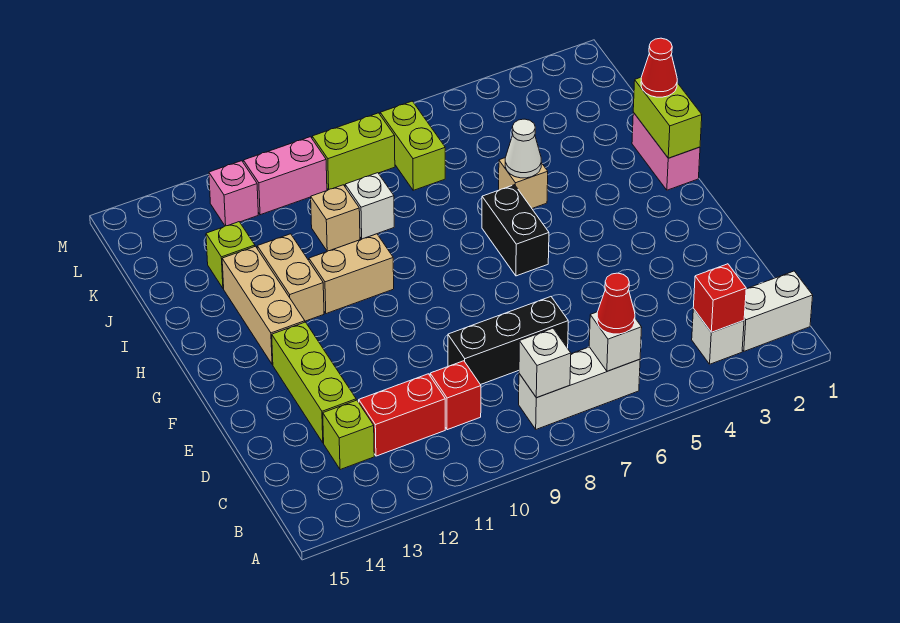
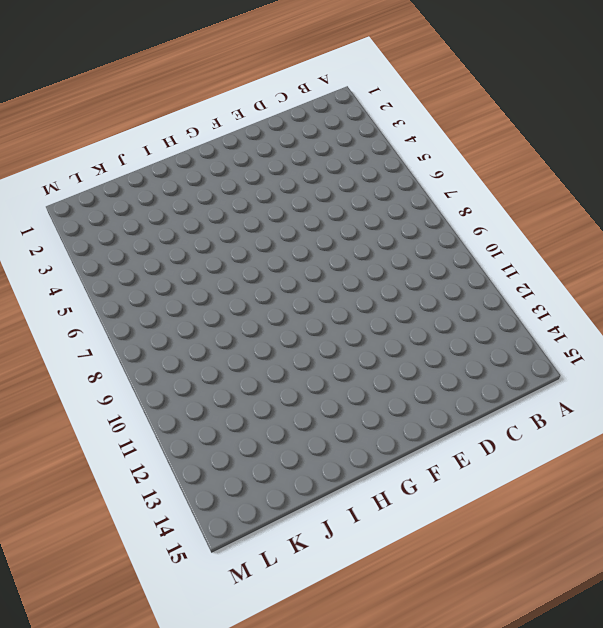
none -> white brick B1:B2 level 1
none -> white brick B3 level 1
none -> white brick B6:B8 level 1

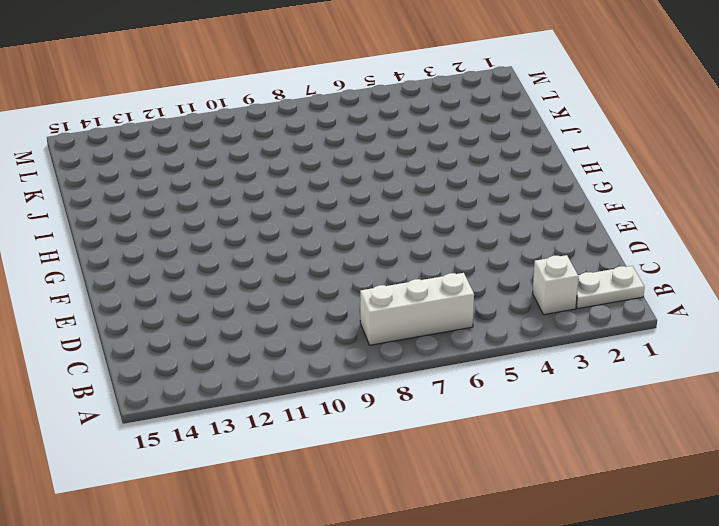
white plate B1:B2 level 1 -> white brick B1:B2 level 1
none -> red brick C10 level 1
none -> red brick C11:C12 level 1
none -> lime brick C13 level 1

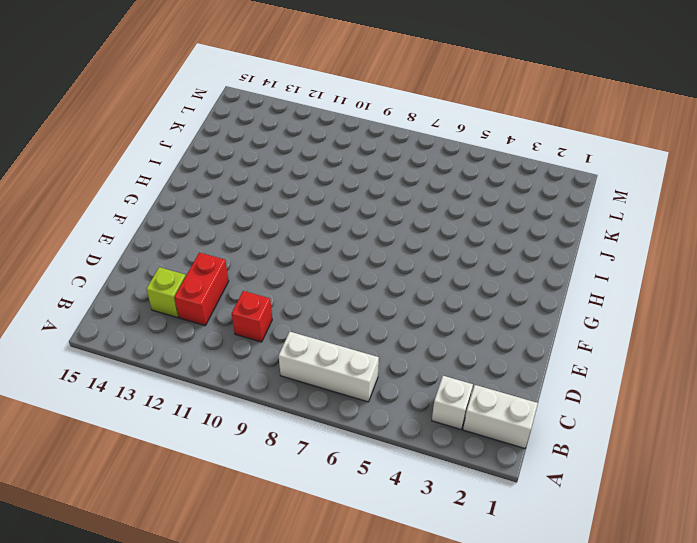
red brick C12:D12 level 1 -> red brick C11:C12 level 1
none -> black brick D7:D9 level 1
none -> lime brick D13:F13 level 1
none -> black brick G6:H6 level 1

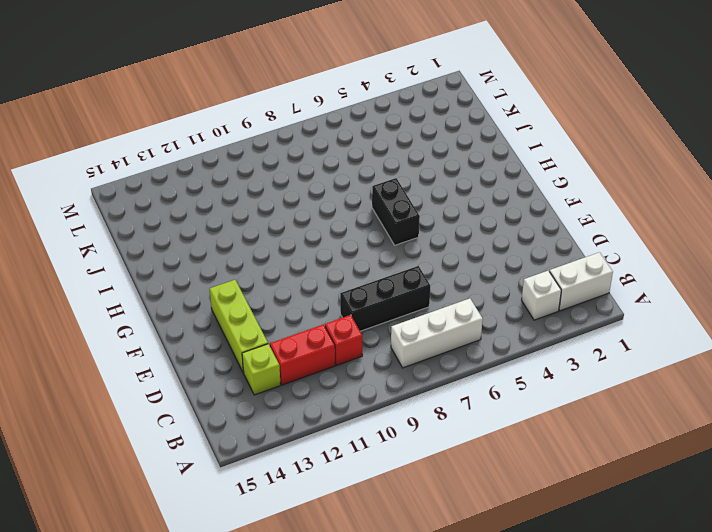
none -> tan brick G13:I13 level 1
none -> pink brick H1:I1 level 1
none -> tan brick H10:H11 level 1

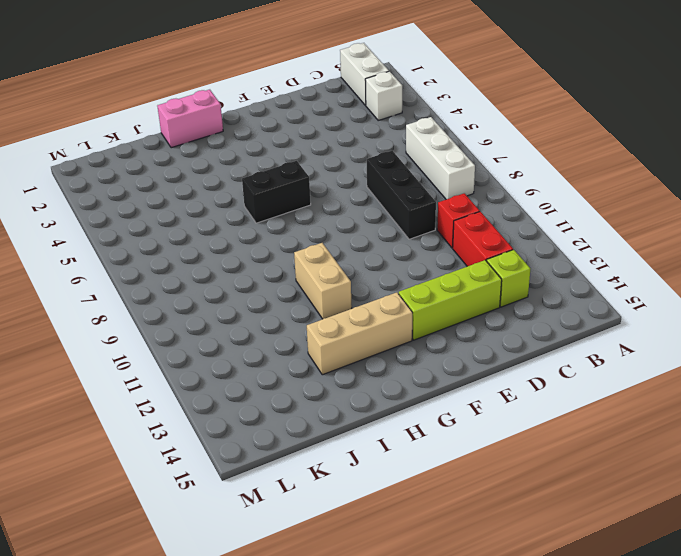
none -> tan brick H12:I12 level 1
none -> tan brick I5 level 1
none -> white brick J9 level 1

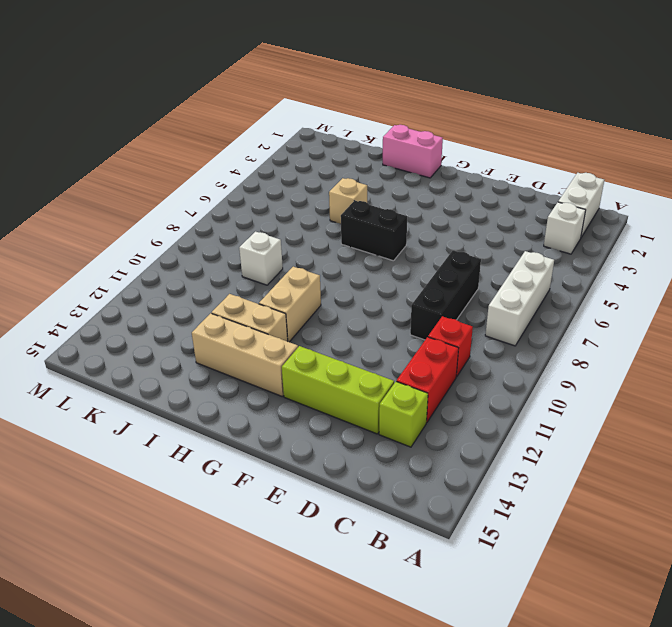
none -> tan brick J10 level 1
none -> lime brick J13 level 1
none -> lime brick K7:L7 level 1

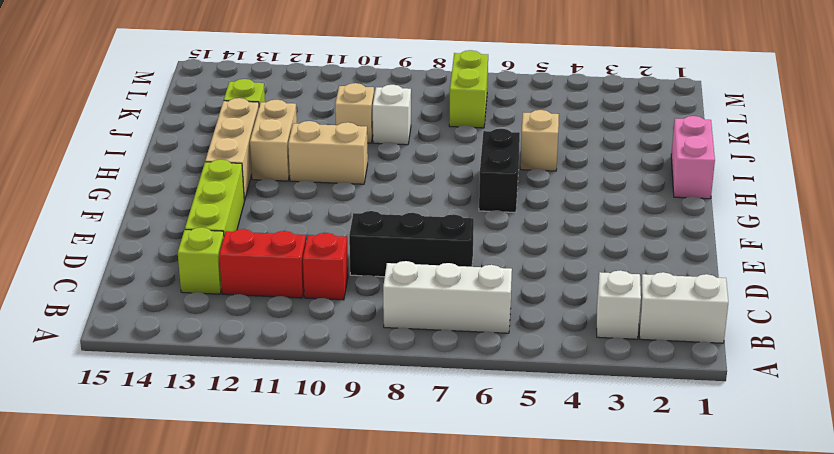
none -> lime brick L8:L9 level 1
none -> pink brick L10:L11 level 1
none -> pink brick L12 level 1

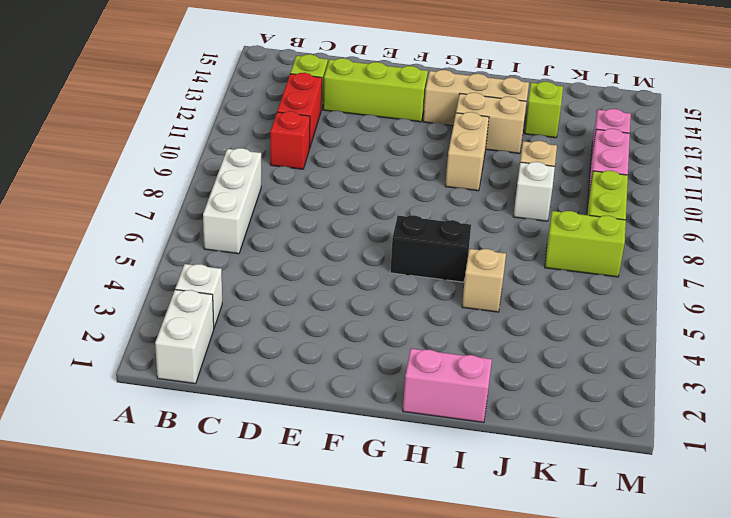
none -> black brick D7:D9 level 1
none -> red brick B3 level 2
none -> white brick B6 level 2

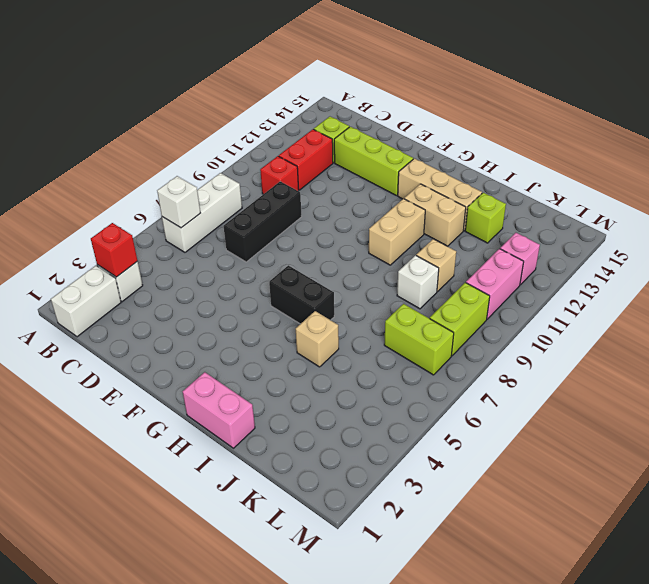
none -> white brick B8 level 2
none -> lime brick H1:I1 level 2
none -> white cone I5 level 2

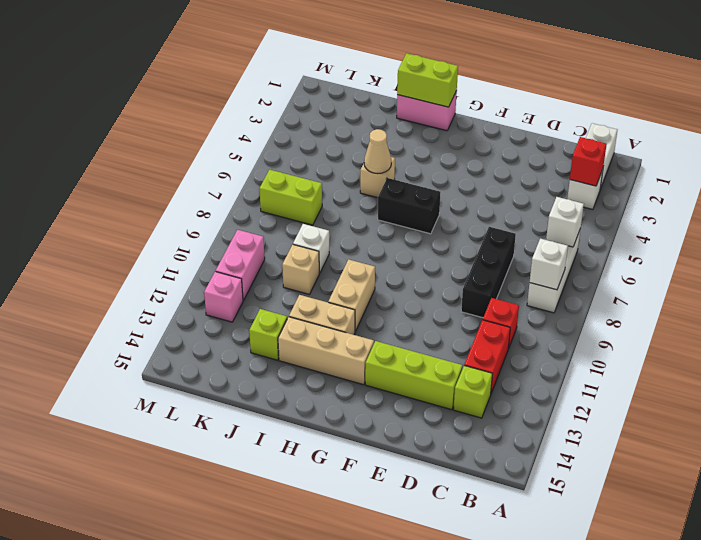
tan cone I5 level 2 -> white cone I5 level 2
none -> lime brick L8:L9 level 1
none -> red cone B6 level 3
none -> red cone I1 level 3

